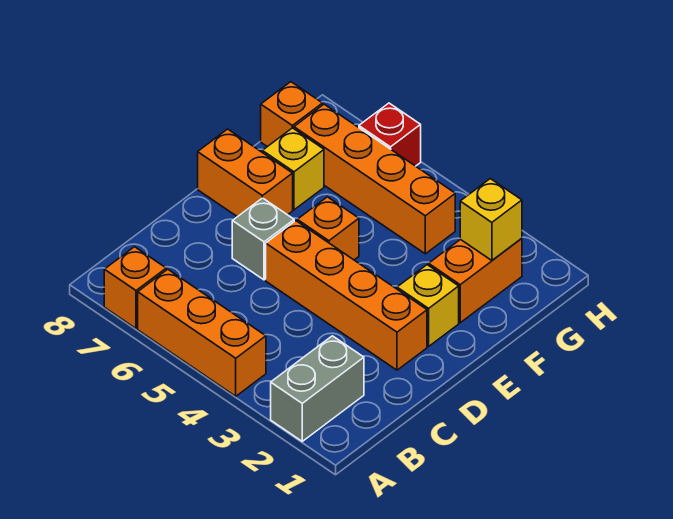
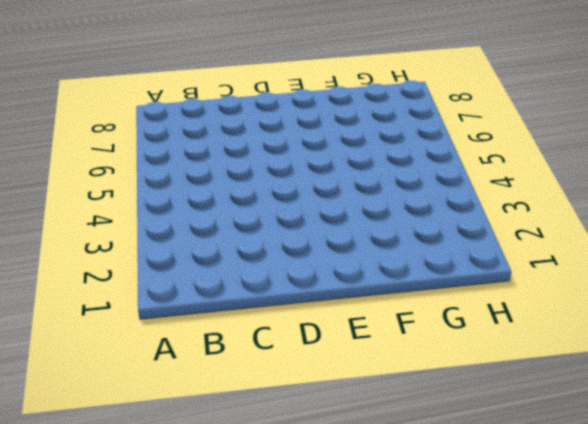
none -> grey brick A2:B2 level 1
none -> orange brick A4:A6 level 1
none -> orange brick A7 level 1

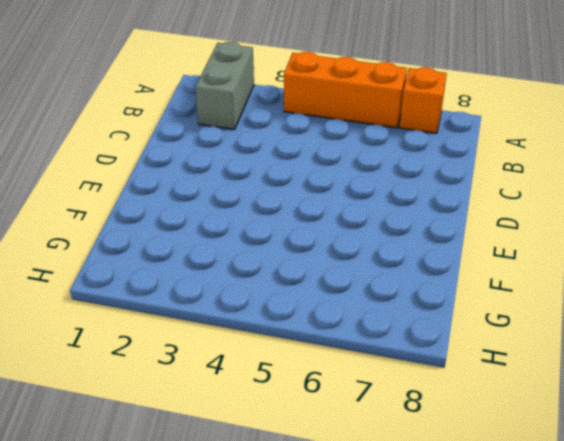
none -> orange brick D2:D5 level 1
none -> grey brick D6 level 1
none -> yellow brick E2 level 1

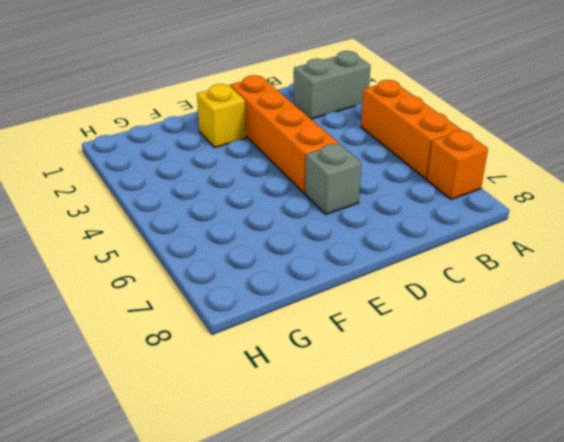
none -> orange brick E5 level 1
none -> orange brick E7:E8 level 1
none -> orange brick F2:G2 level 1

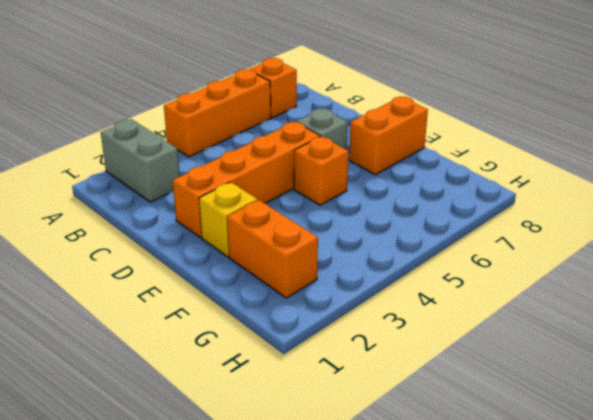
none -> yellow brick F7 level 1
none -> orange brick G4:G7 level 1
none -> orange brick G8 level 1

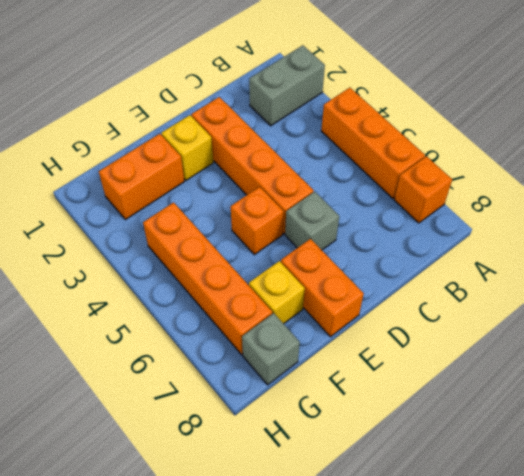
grey brick G8 level 1 -> orange brick G8 level 1
none -> red brick H6 level 1
none -> yellow brick G2 level 2

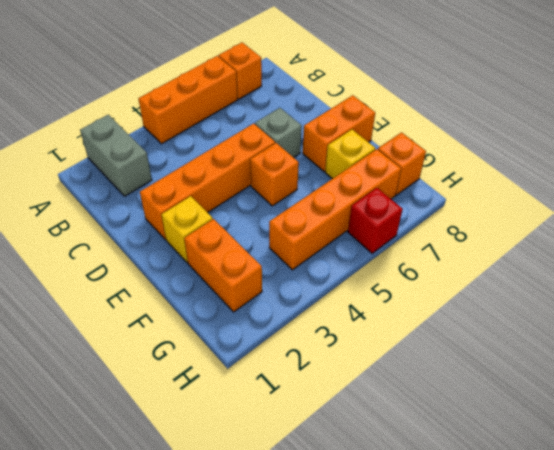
none -> yellow brick G2 level 2

